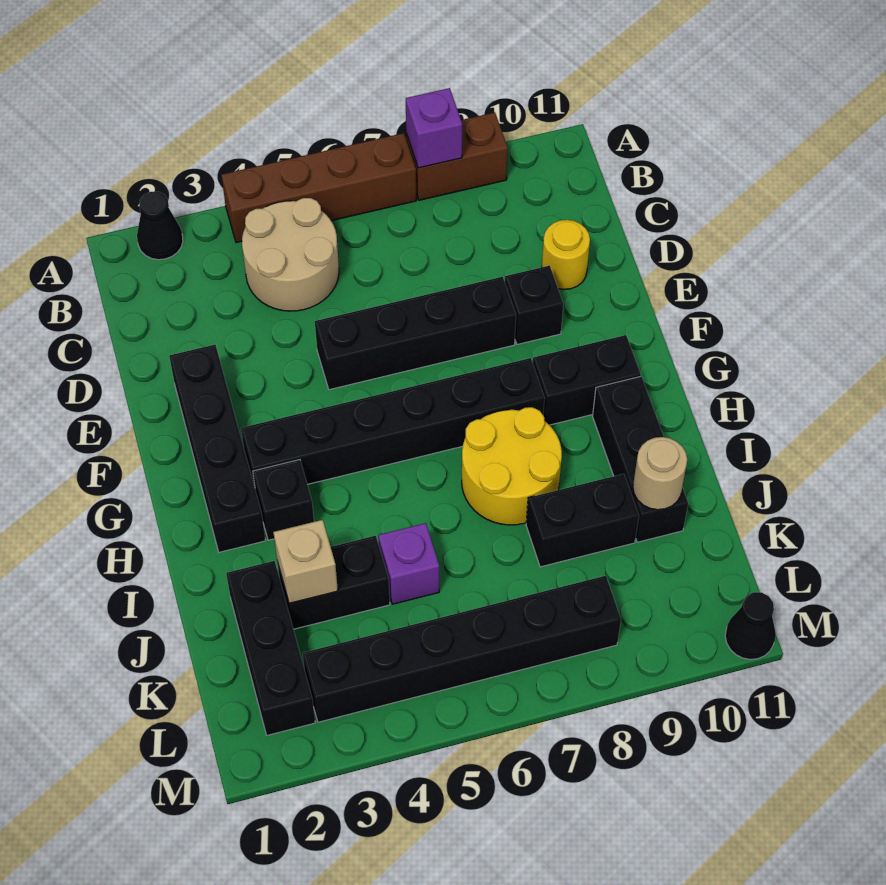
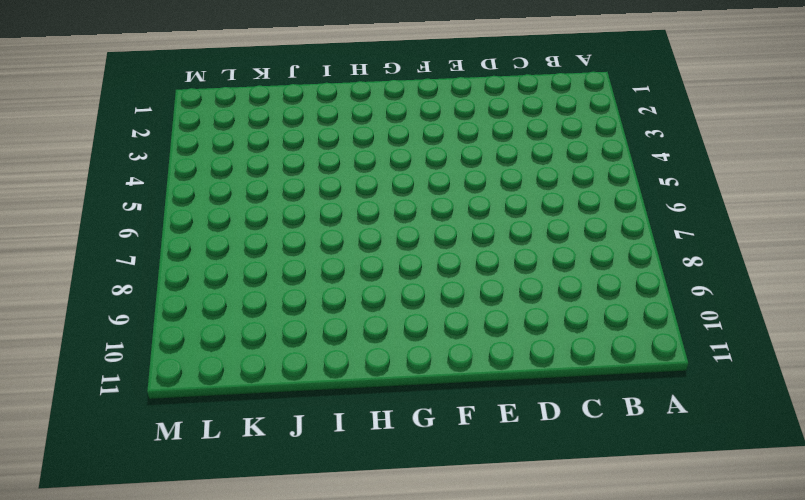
none -> black cone A2 level 1
none -> brown brick A4:A7 level 1
none -> brown brick A8:A9 level 1

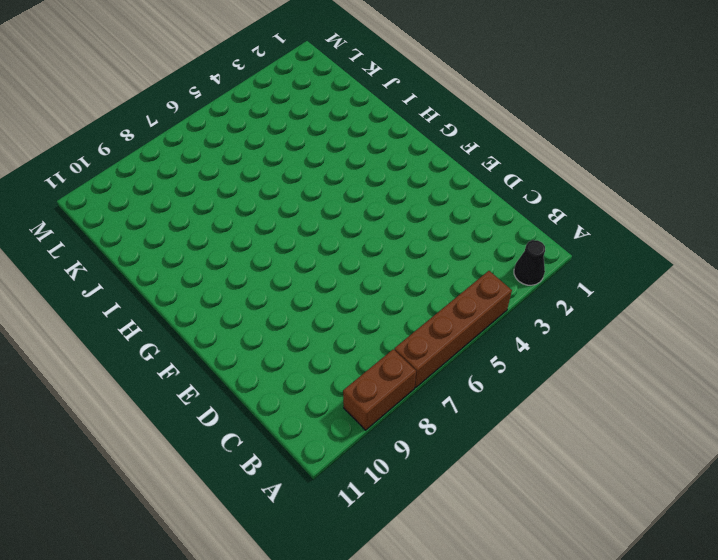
none -> tan round brick B4:C5 level 1
none -> yellow round brick D10 level 1
none -> black brick E2:H2 level 1

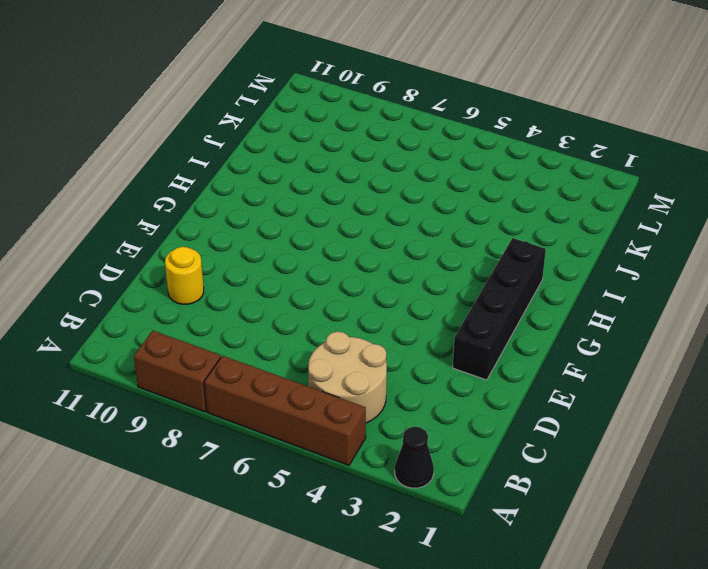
none -> black brick E5:E8 level 1
none -> black brick E9 level 1
none -> black brick G3:G8 level 1

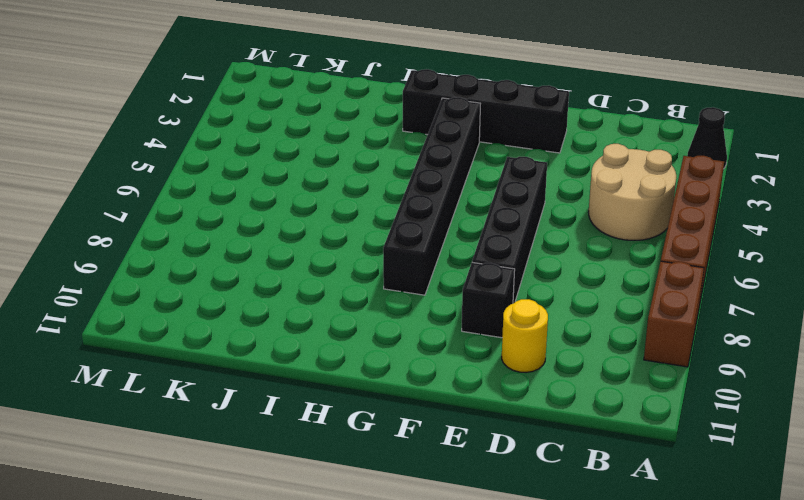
none -> black brick G9:G10 level 1
none -> black brick H3 level 1
none -> yellow round brick H7:I8 level 1

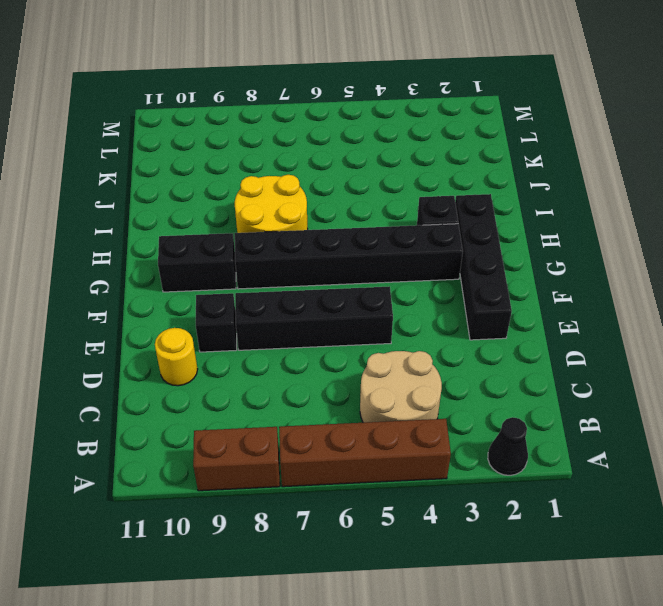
none -> black brick H10:J10 level 1
none -> black brick J2:L2 level 1
none -> black brick J3:J4 level 1

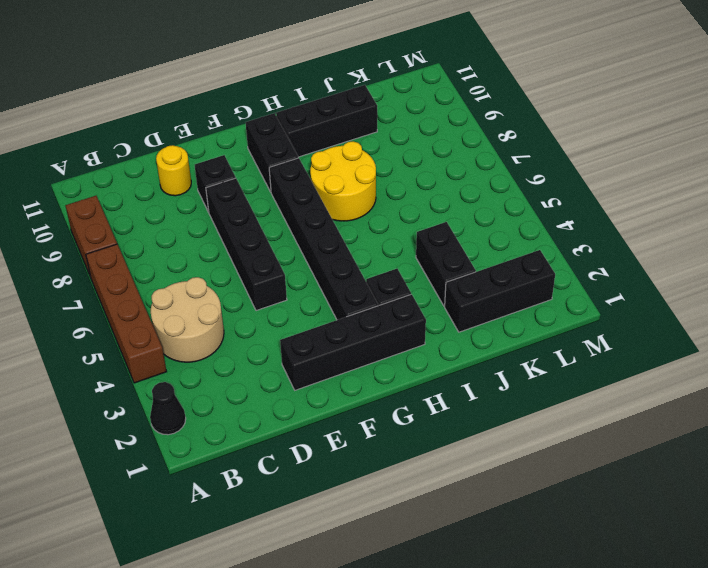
none -> purple brick J5 level 1
none -> black brick J8:J9 level 1
none -> black brick L3:L8 level 1

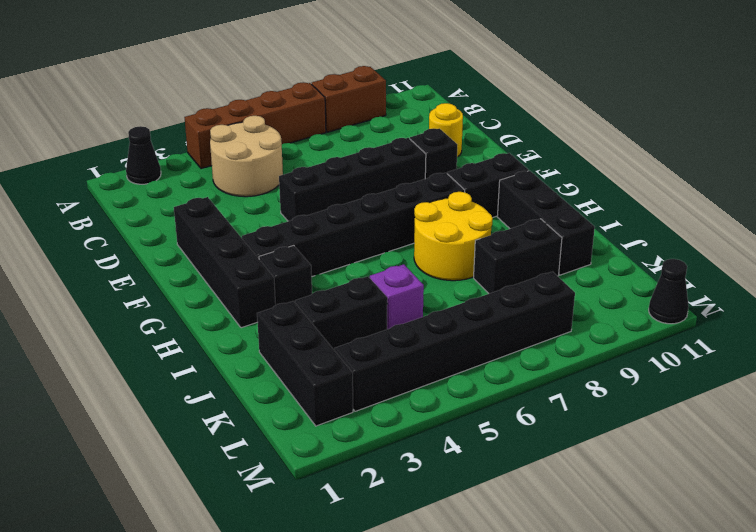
none -> purple brick A8 level 2
none -> tan brick J3 level 2
none -> tan round brick J10 level 2

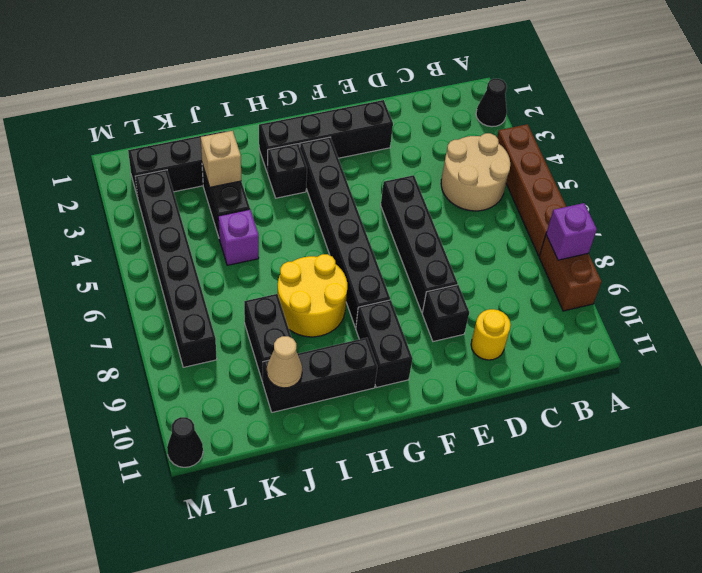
tan cone J10 level 2 -> tan round brick J10 level 2

